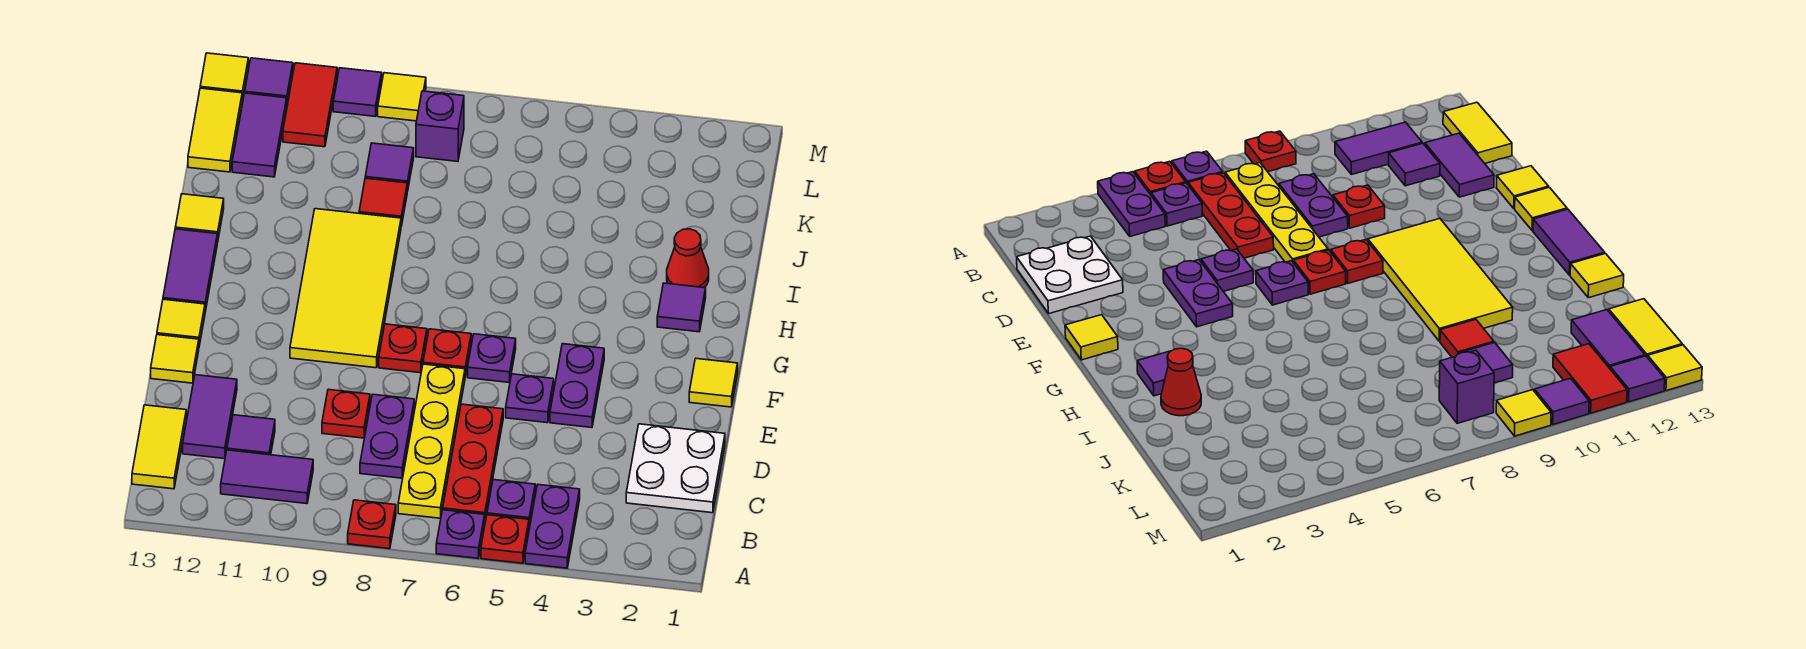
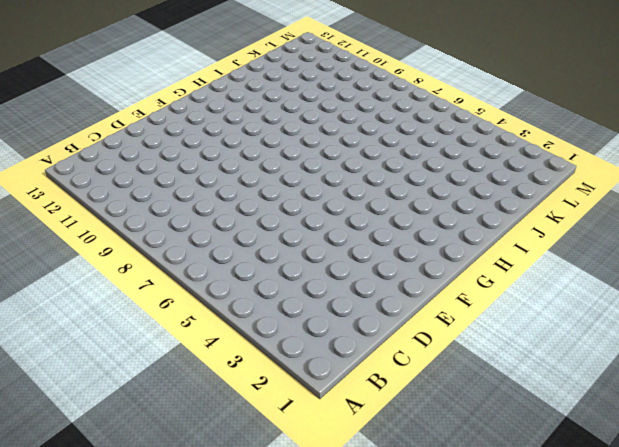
none -> purple plate A4:B4 level 1
none -> red plate A5 level 1
none -> purple plate A6 level 1
none -> red plate A8 level 1

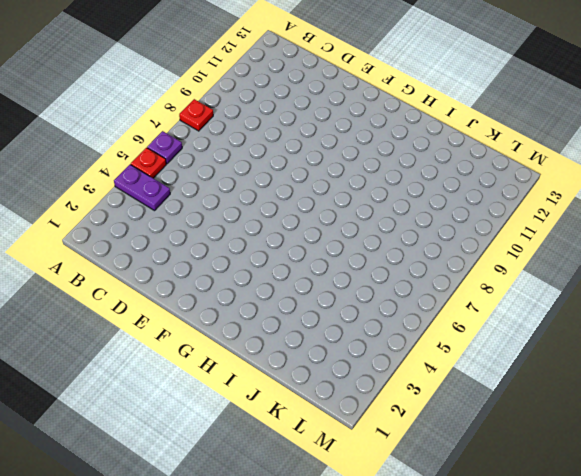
none -> purple plate B5 level 1
none -> red plate B6:D6 level 1
none -> yellow plate B7:E7 level 1
none -> purple tile B10:B11 level 1

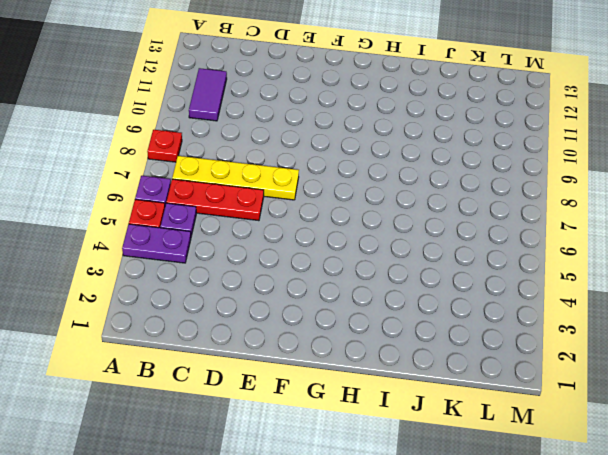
none -> yellow tile B13:C13 level 1
none -> white plate C1:D2 level 1
none -> purple plate C8:D8 level 1
none -> purple tile C11 level 1

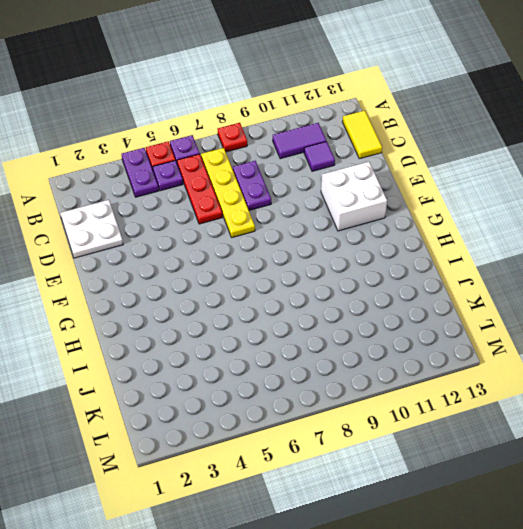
white brick E11:F12 level 1 -> none
none -> purple tile C12:D12 level 1
none -> red plate D9 level 1
none -> purple plate E4:F4 level 1
none -> purple plate E5 level 1

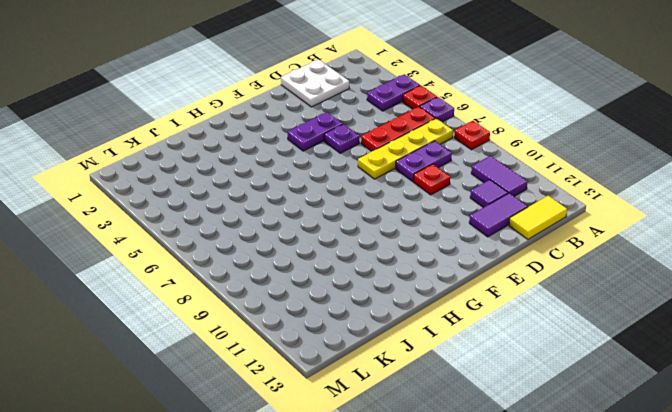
none -> purple plate B5 level 1
none -> yellow tile E13 level 1
none -> yellow tile F1 level 1
none -> purple plate F6 level 1

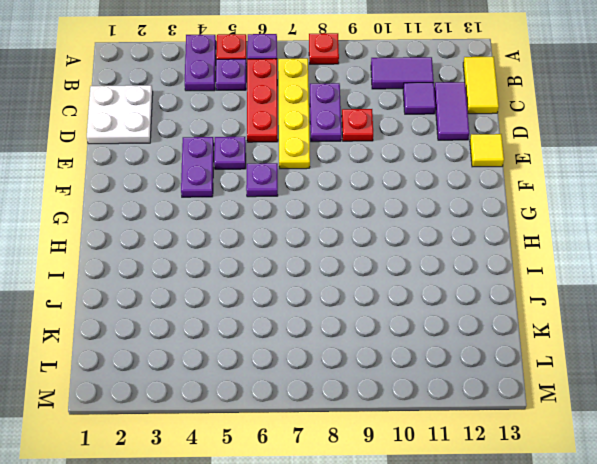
none -> yellow tile F1 level 1
none -> red plate F7 level 1
none -> red plate F8 level 1
none -> yellow tile F9:I10 level 1

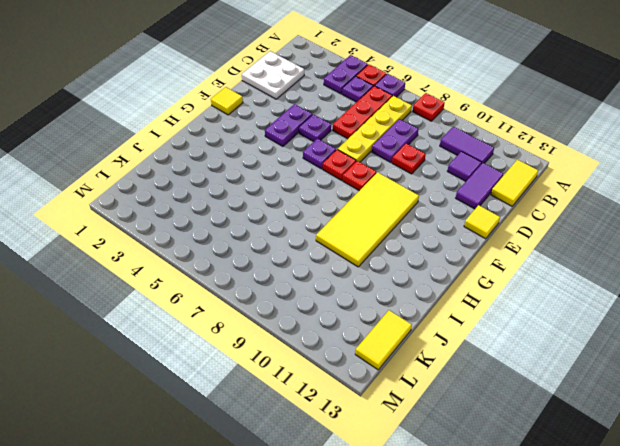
none -> yellow tile F13 level 1
none -> purple tile G13:H13 level 1
none -> purple tile H2 level 1
none -> red cone I2 level 1

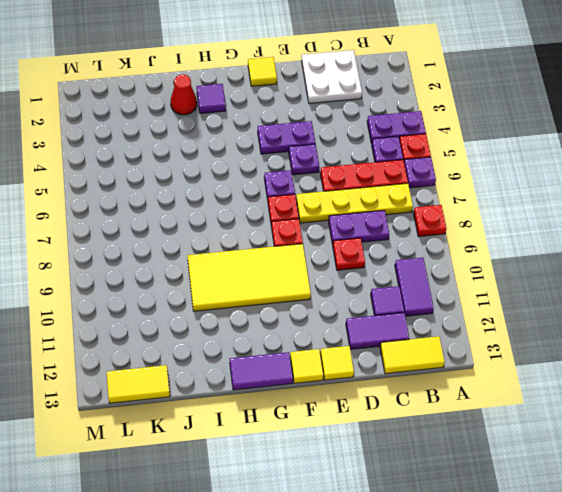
none -> yellow tile I13 level 1
none -> red tile J9 level 1
none -> purple tile K9 level 1
none -> purple tile K12:L12 level 1

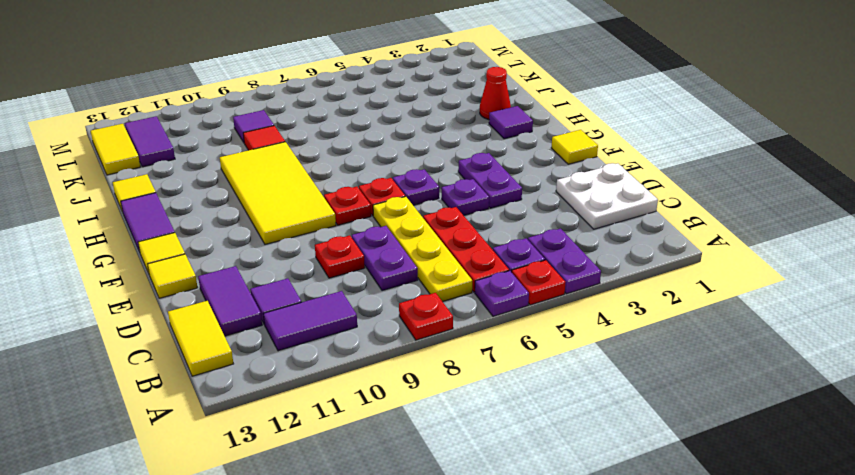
none -> purple brick L8 level 1
none -> red tile L11:M11 level 1
none -> yellow tile M9 level 1
none -> purple tile M10 level 1

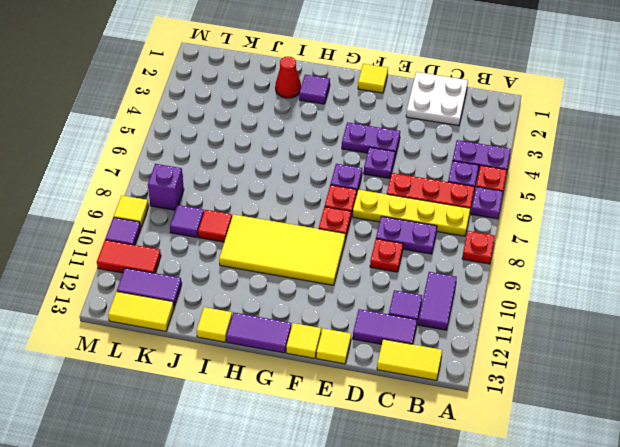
none -> purple tile M12 level 1
none -> yellow tile M13 level 1

